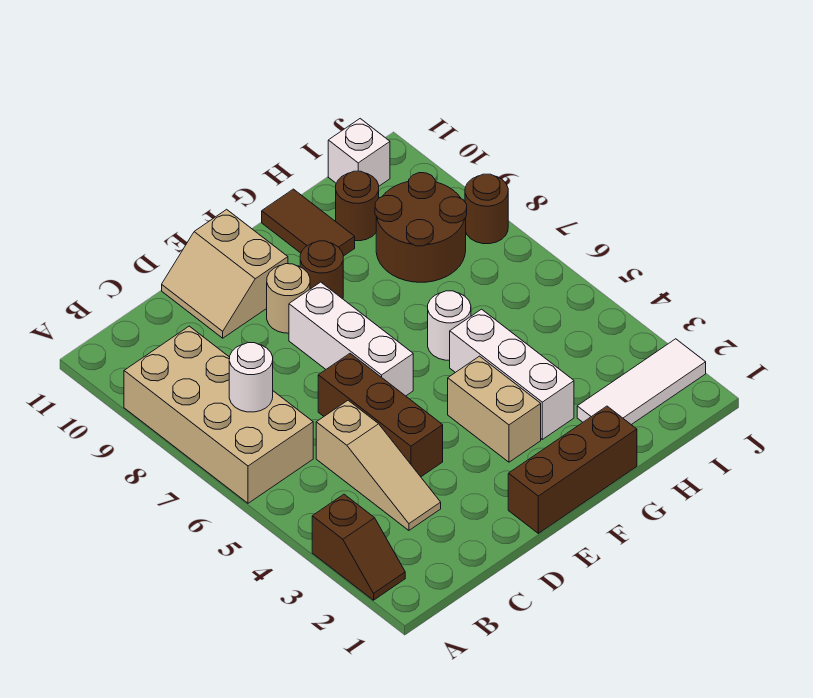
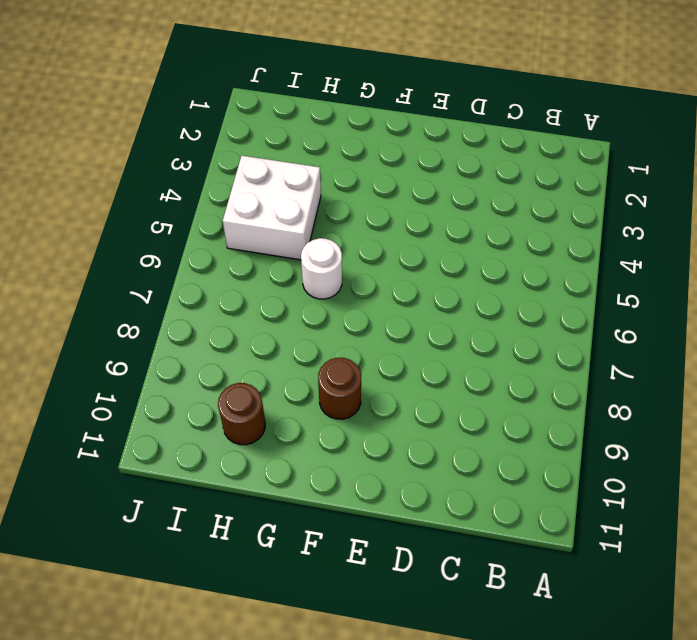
white brick H4:I5 level 1 -> none
none -> brown slope A2:A3 level 1 top 3
none -> tan brick A6:B9 level 1
none -> tan slope C3:C5 level 1 top 5

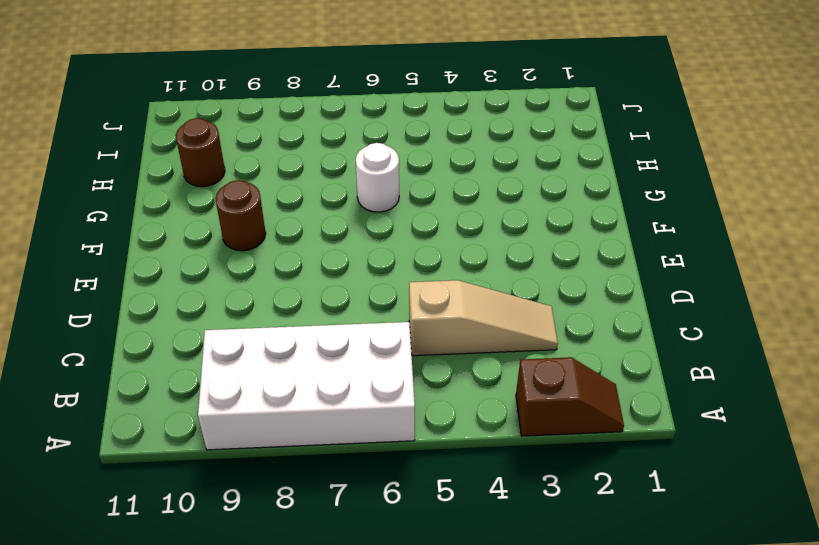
white brick A6:B9 level 1 -> tan brick A6:B9 level 1
none -> brown brick D4:D6 level 1
none -> tan slope D10:E11 level 1 top E
none -> brown brick E1:G1 level 1

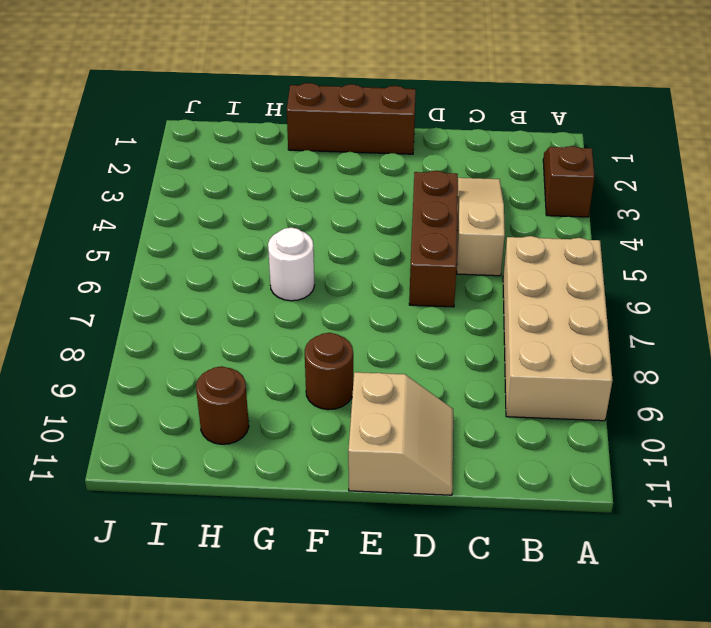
none -> white brick E6:E8 level 1
none -> tan round brick E9 level 1
none -> tan brick F3:F4 level 1

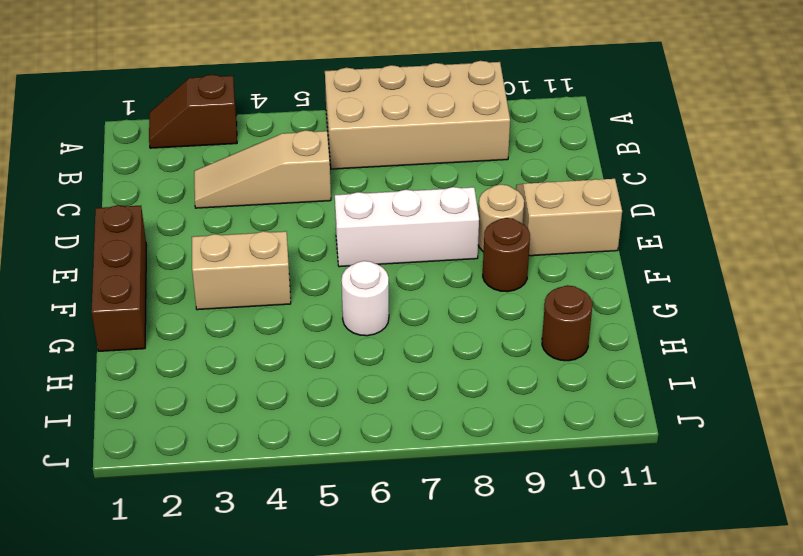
none -> brown brick D4:D6 level 1
none -> white brick G3:G5 level 1
none -> brown tile G10:G11 level 1

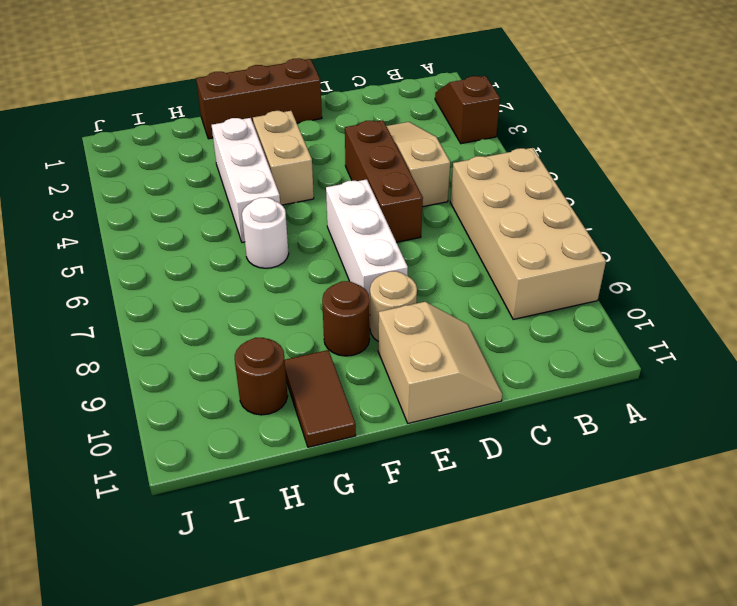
none -> white tile H2:J2 level 1
none -> brown round brick H8:I9 level 1
none -> white brick I11 level 1

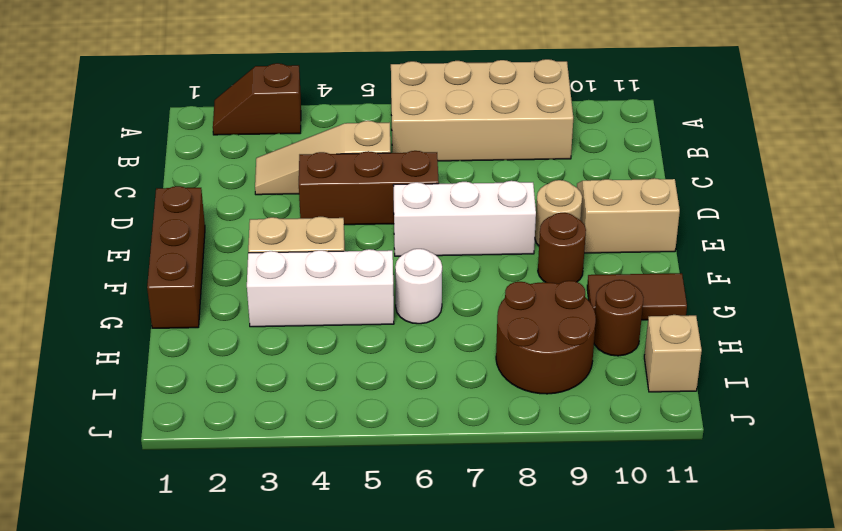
tan brick I11 level 1 -> white brick I11 level 1
none -> white tile H2:J2 level 1
none -> brown round brick J8 level 1
none -> white round brick B7 level 2

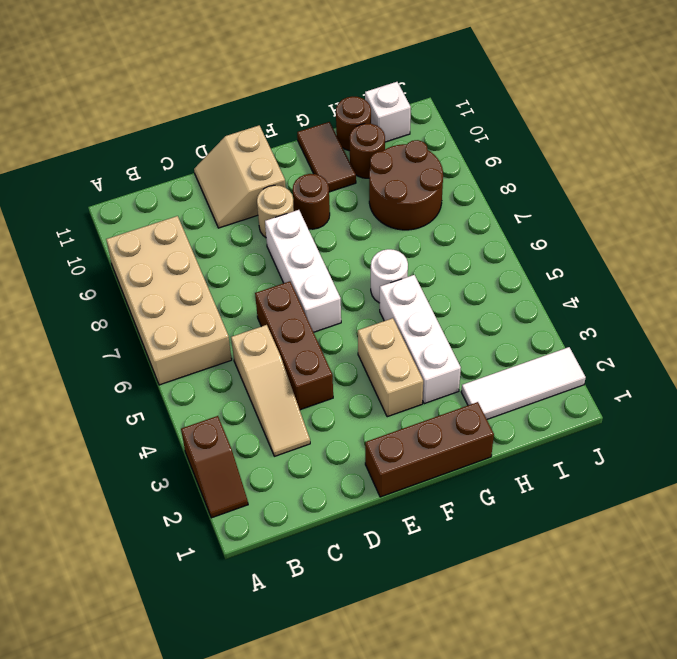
brown round brick H11 level 1 -> brown round brick J8 level 1
none -> white round brick B7 level 2

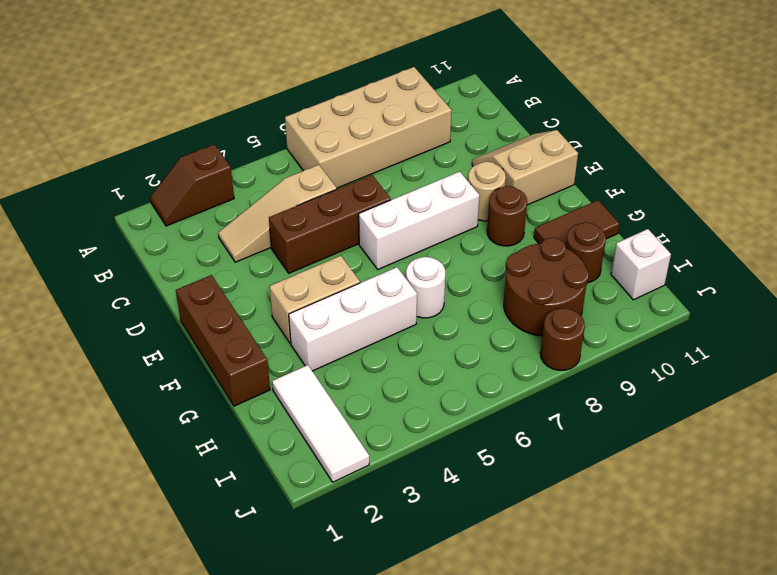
none -> white round brick B7 level 2

